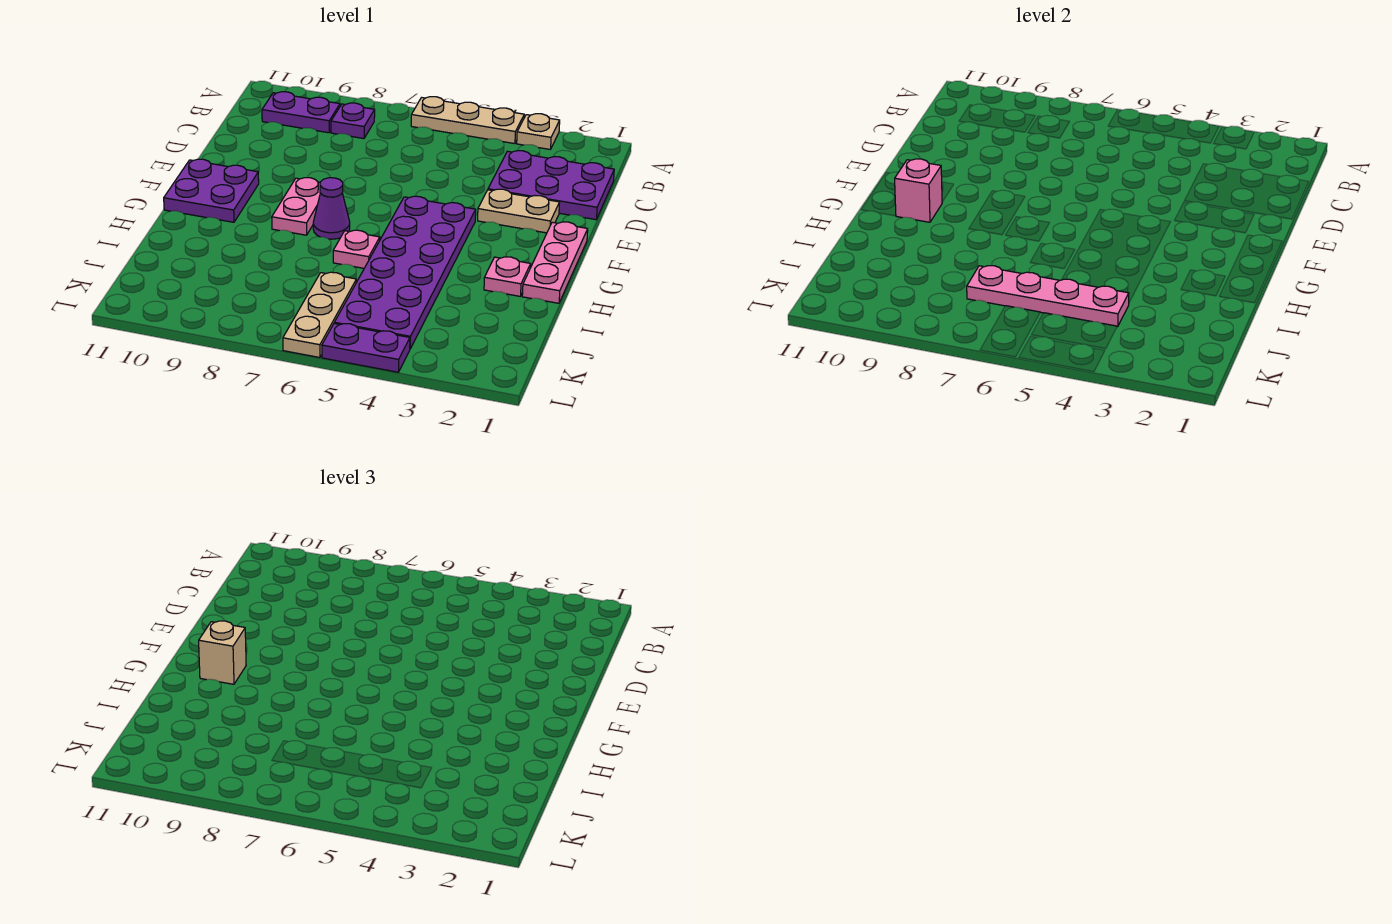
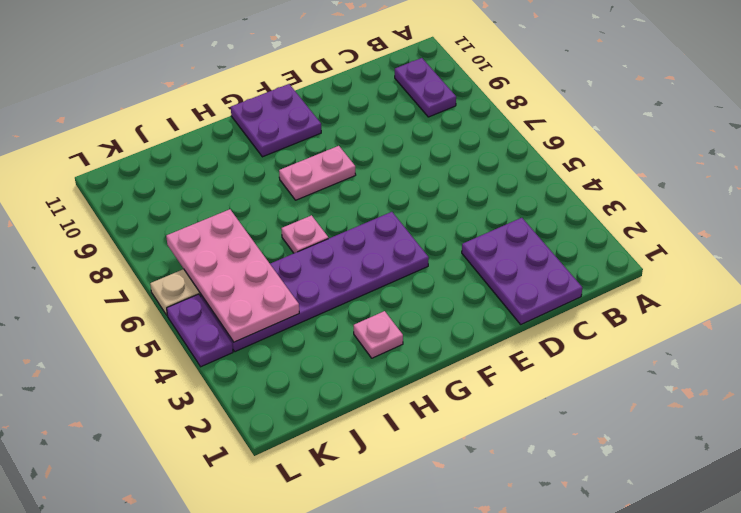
pink plate J4:K7 level 2 -> pink plate J4:J7 level 2
none -> tan plate A3 level 1
none -> tan plate A4:A6 level 1
none -> purple plate B8 level 1

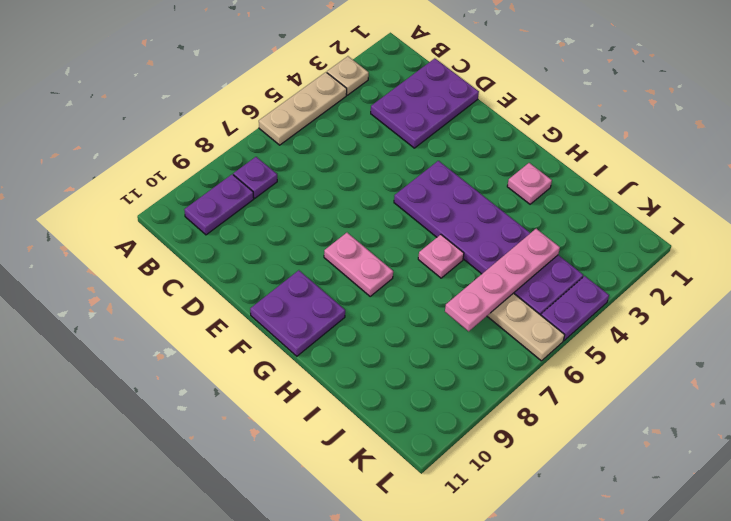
none -> tan plate E2:E3 level 1
none -> pink plate F1:H1 level 1
none -> purple cone G7 level 1

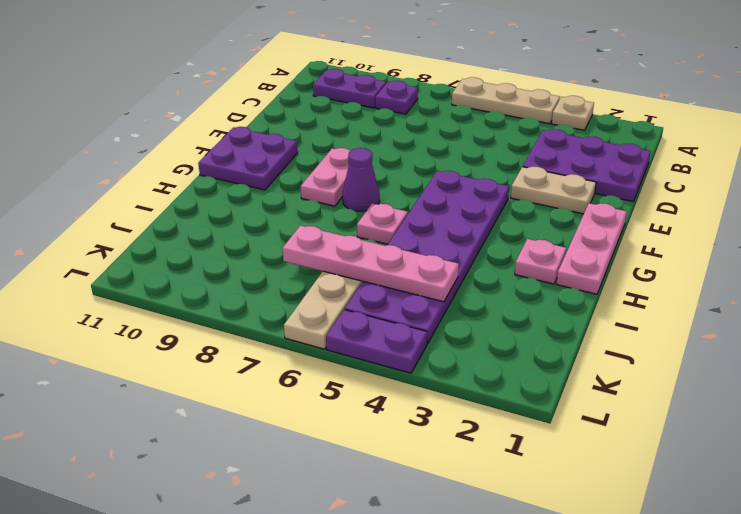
none -> pink brick G10 level 2
none -> tan brick G10 level 3

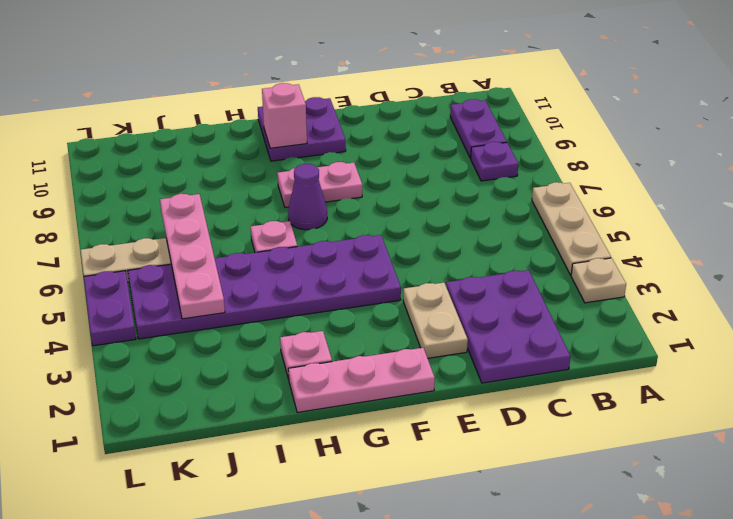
none -> tan brick G10 level 3

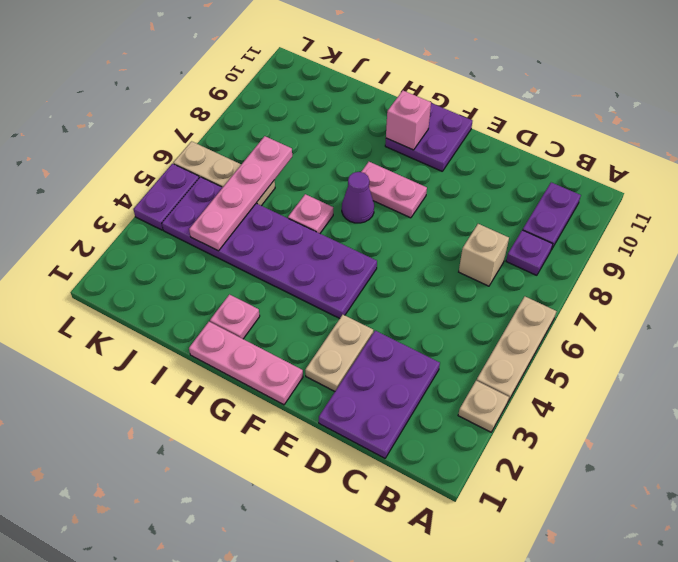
tan brick C7 level 1 -> tan brick G10 level 3

